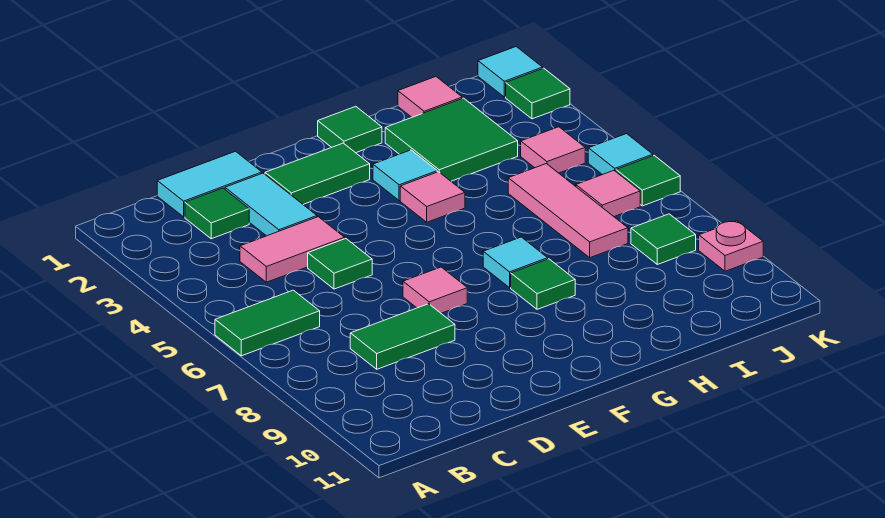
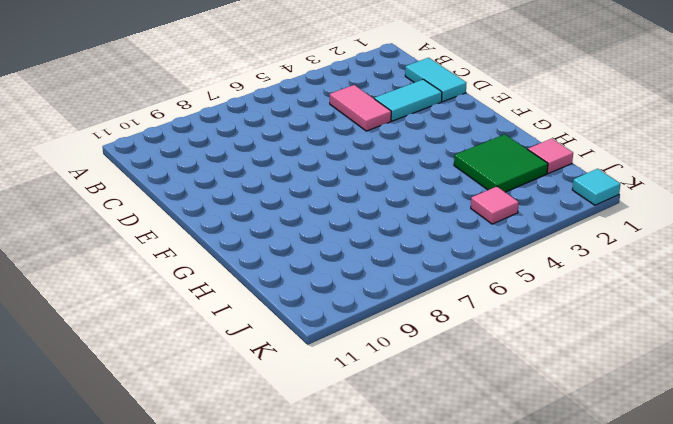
none -> green tile A6:B6 level 1
none -> green tile C2 level 1
none -> green tile C8:D8 level 1

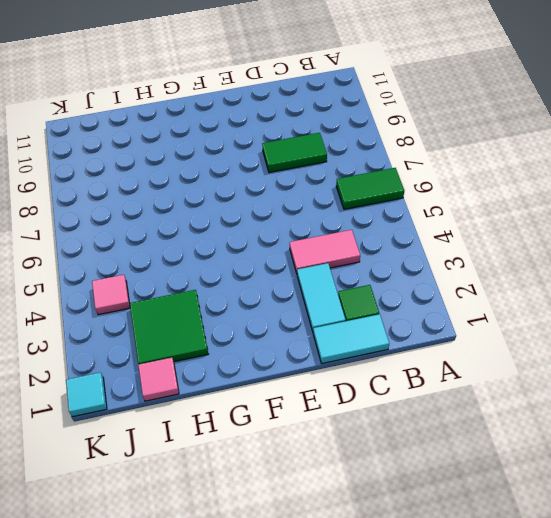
none -> green tile D5 level 1
none -> green tile E2:F2 level 1
none -> pink tile E7 level 1

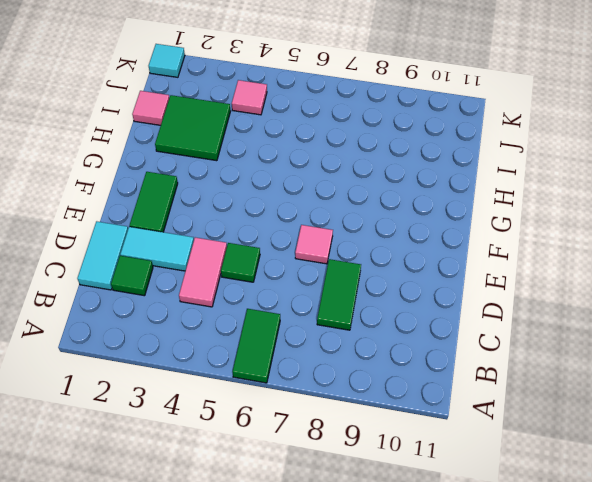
none -> green tile G1 level 1
none -> cyan tile G3 level 1
none -> pink tile G4 level 1

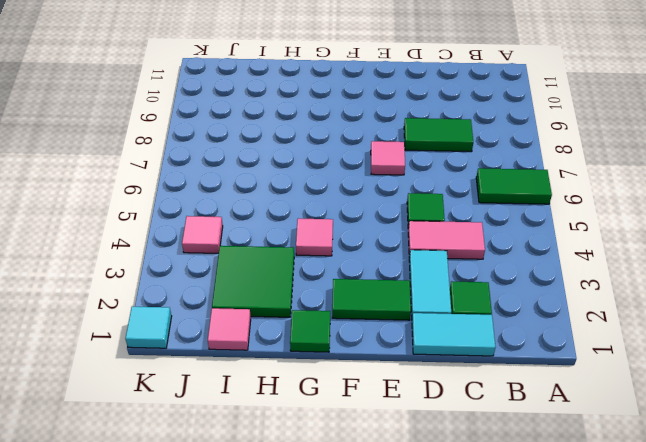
none -> cyan tile G3 level 1
none -> cyan tile G7 level 1
none -> green tile G8 level 1

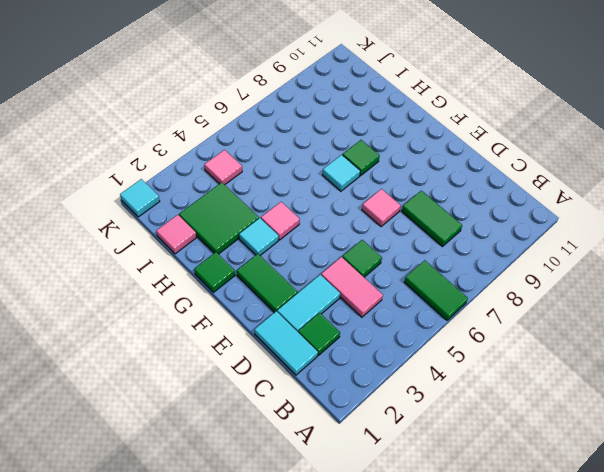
none -> pink tile I5:I7 level 1
none -> pink tile J6 level 1
none -> green tile J8 level 1

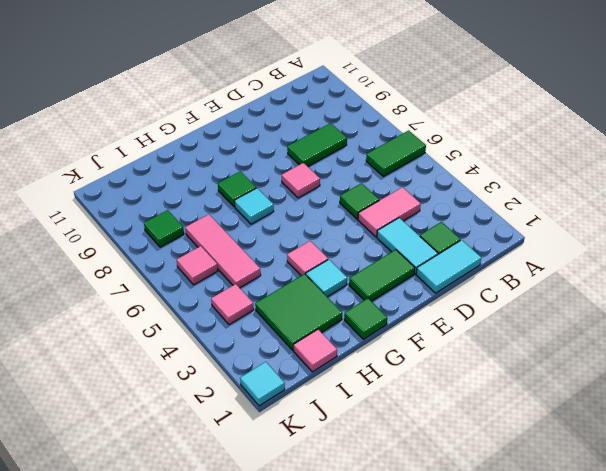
none -> green tile K2 level 1
none -> cyan tile K5 level 1
none -> green tile K6 level 1

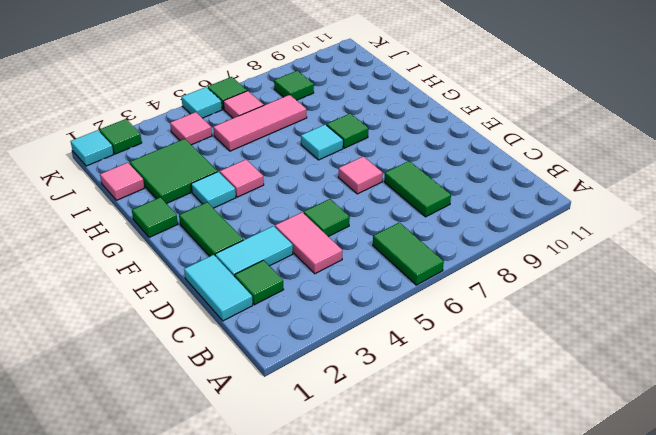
none -> pink plate K9 level 1

